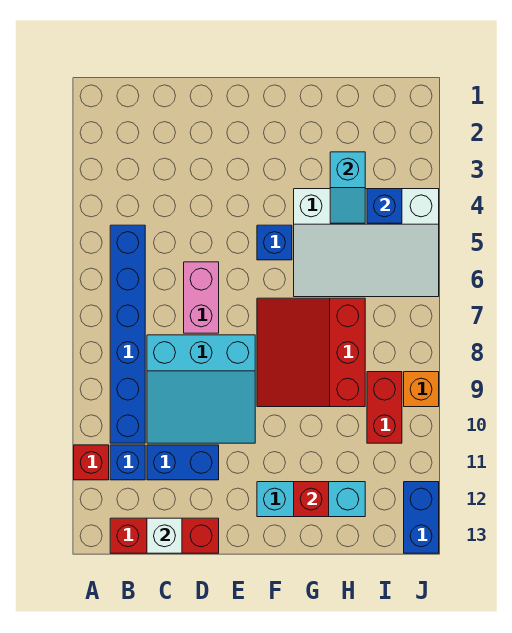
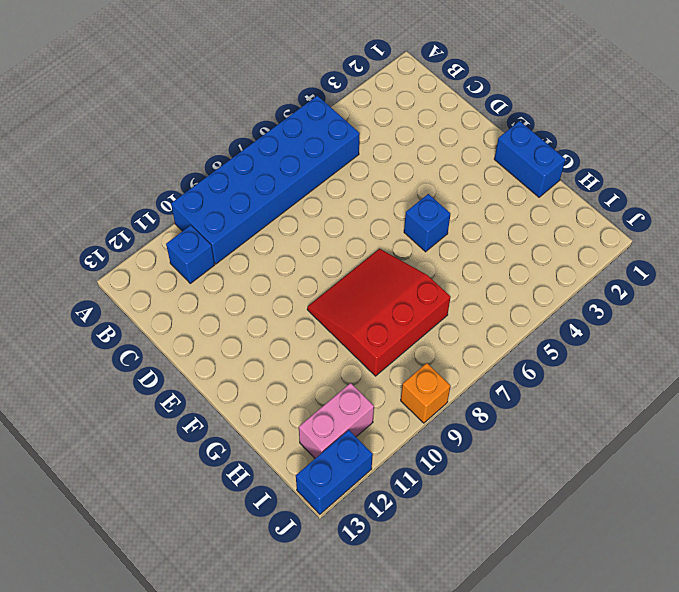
blue brick A5:B10 level 1 -> blue brick B5:B10 level 1
blue brick F1:G1 level 1 -> blue brick C11:D11 level 1
pink brick I11:I12 level 1 -> pink brick D6:D7 level 1
none -> red brick A11 level 1
none -> red brick B13:D13 level 1
none -> cyan slope C8:E10 level 1 top 8

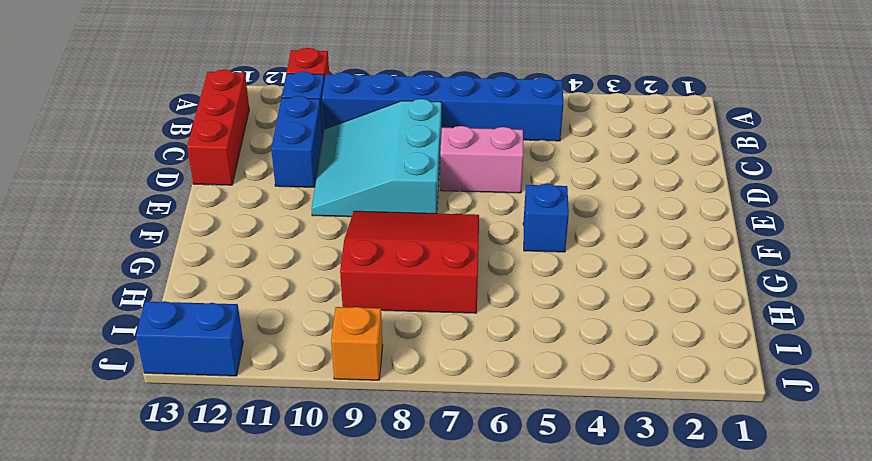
none -> cyan brick F12:H12 level 1
none -> white slope G4:J6 level 1 top 4
none -> red brick I9:I10 level 1

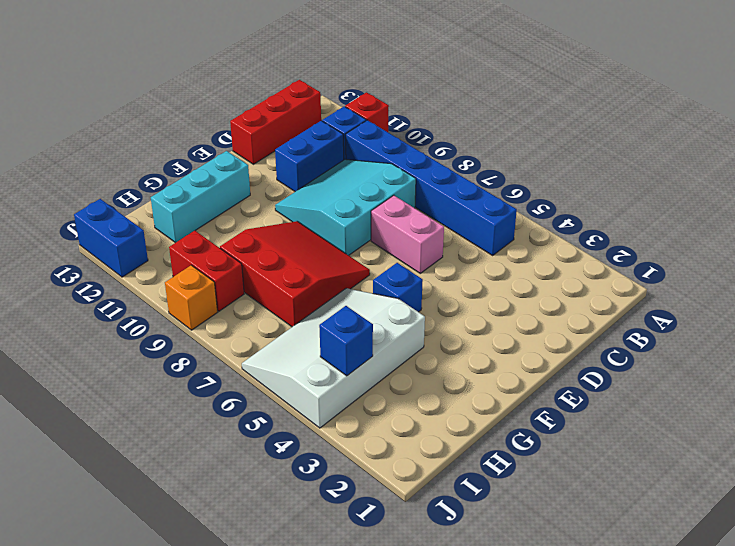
none -> white brick C13 level 2
none -> red brick G12 level 2
none -> cyan slope H3:H4 level 2 top 3

